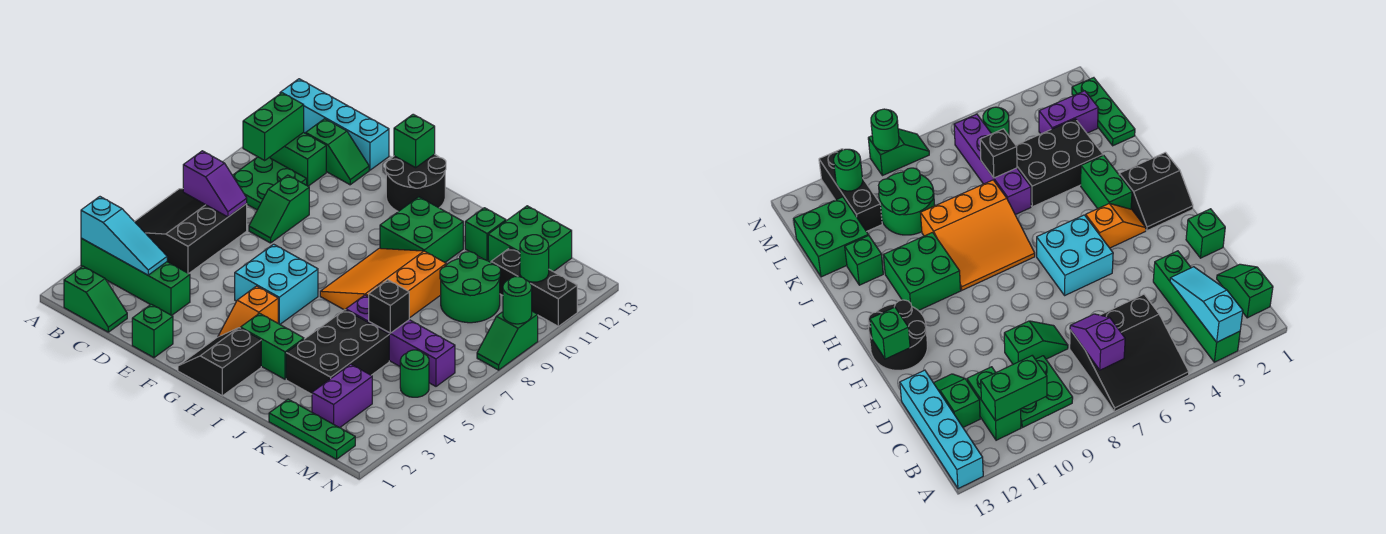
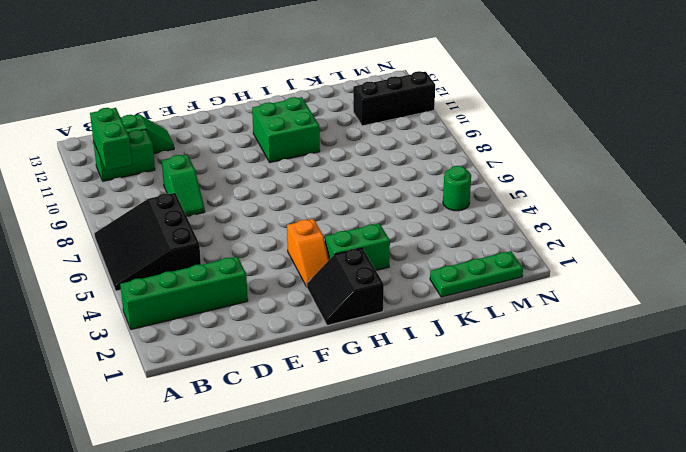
none -> cyan brick A13:D13 level 1
none -> green slope B1:C1 level 1 top B
none -> green plate B9:C10 level 1
none -> green brick E1 level 1

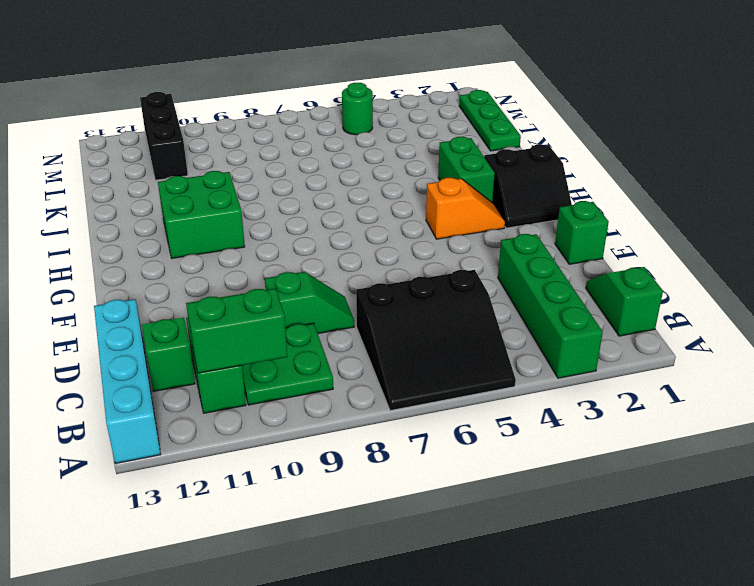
none -> cyan brick F5:G6 level 1
none -> black round brick F12:G13 level 1
none -> orange slope H7:J9 level 1 top J
none -> black brick J3:K5 level 1

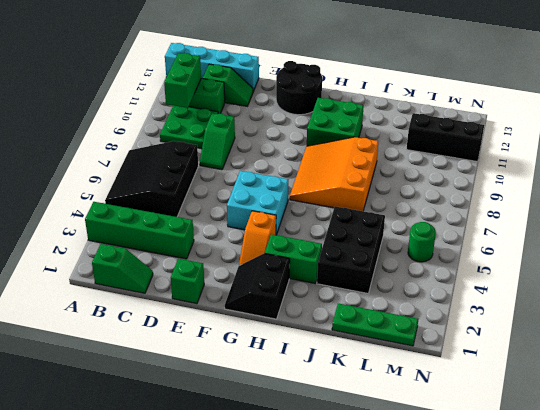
none -> purple brick J6:M6 level 1
none -> green brick J12 level 1
none -> green round brick K9:L10 level 1
none -> green brick K12:L13 level 1

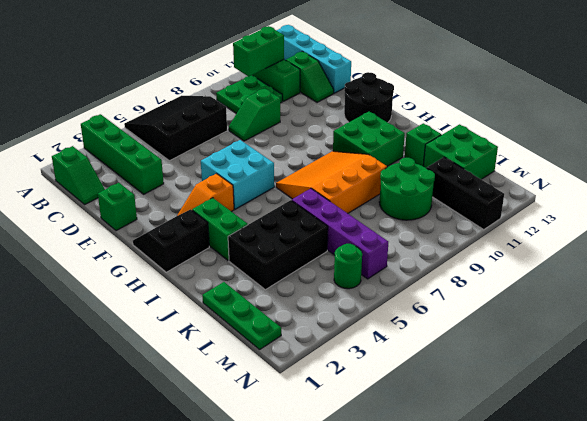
none -> purple brick L2:L3 level 1
none -> green slope N8:N9 level 1 top 9
none -> cyan slope A3:C3 level 2 top A
none -> purple slope B7:C7 level 2 top B

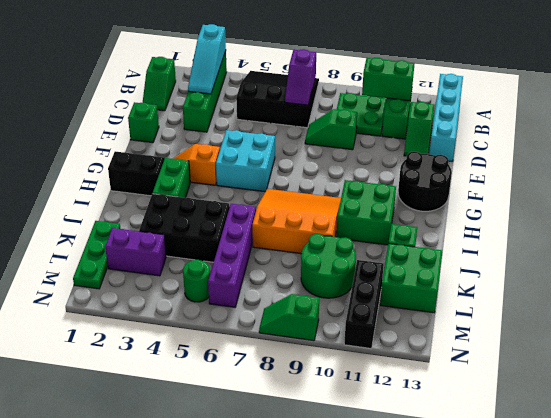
none -> green brick F13 level 2
none -> black brick K6 level 2
none -> green round brick M11 level 2
none -> green round brick N9 level 2

